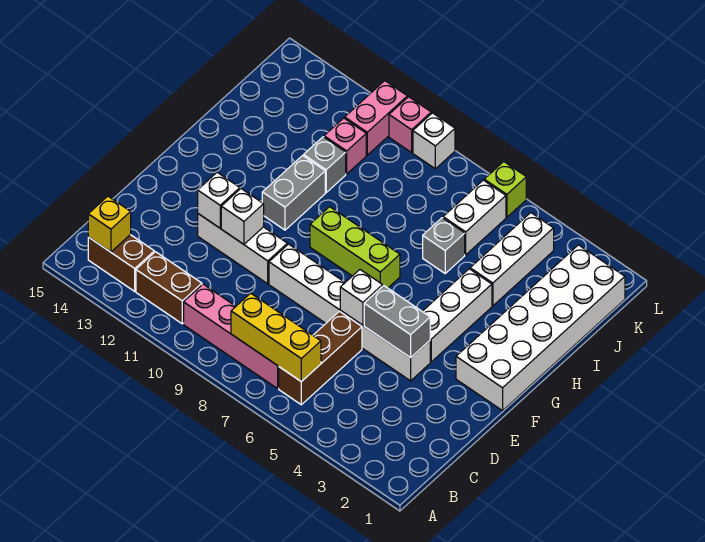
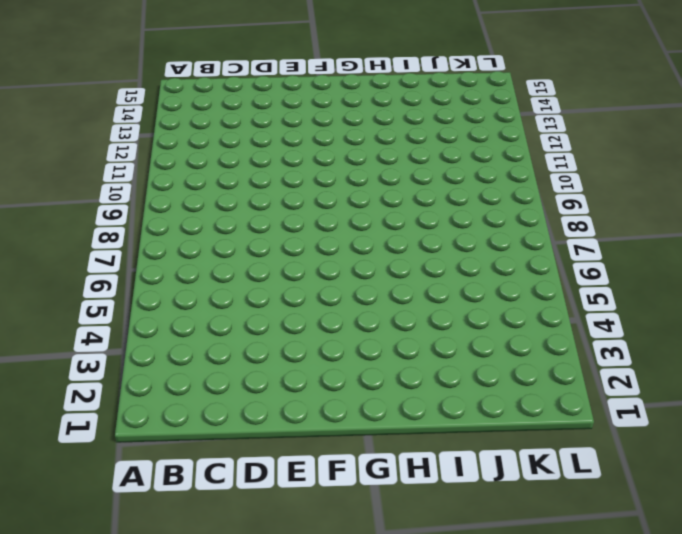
none -> brown brick B6:D6 level 1
none -> pink brick B7:B10 level 1
none -> brown brick B11:B12 level 1

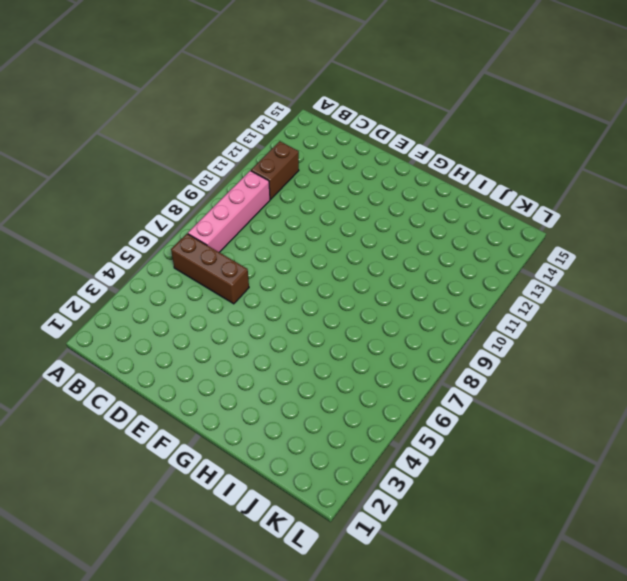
none -> brown brick B13:B14 level 1
none -> white brick E4:E9 level 1
none -> white brick E10:E12 level 1

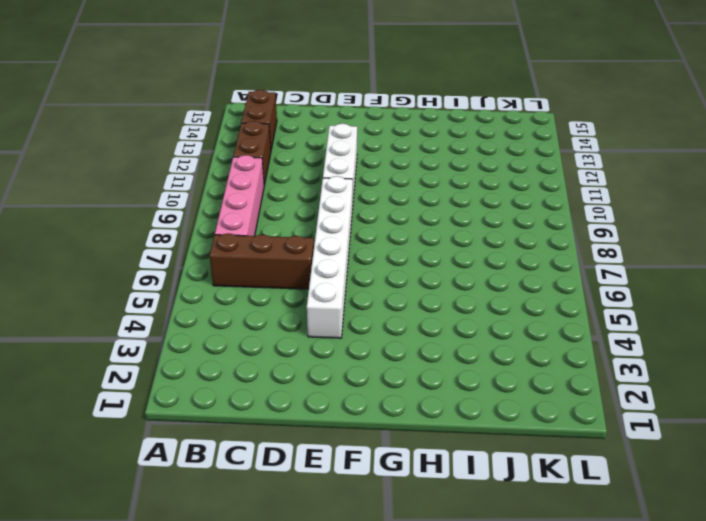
none -> white brick F1:K2 level 1
none -> white brick F4:H4 level 1
none -> lime brick G7:G9 level 1

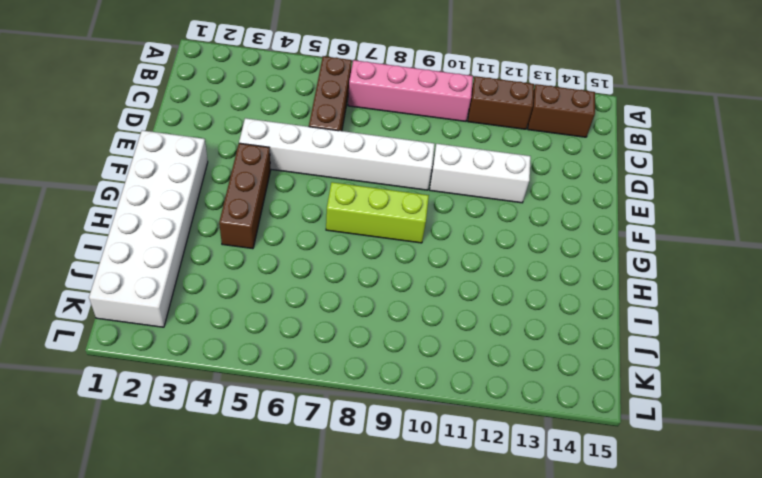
brown brick F4:H4 level 1 -> white brick F4:H4 level 1
none -> grey brick G11:H11 level 1
none -> white brick I4:K4 level 1
none -> grey brick I6 level 1

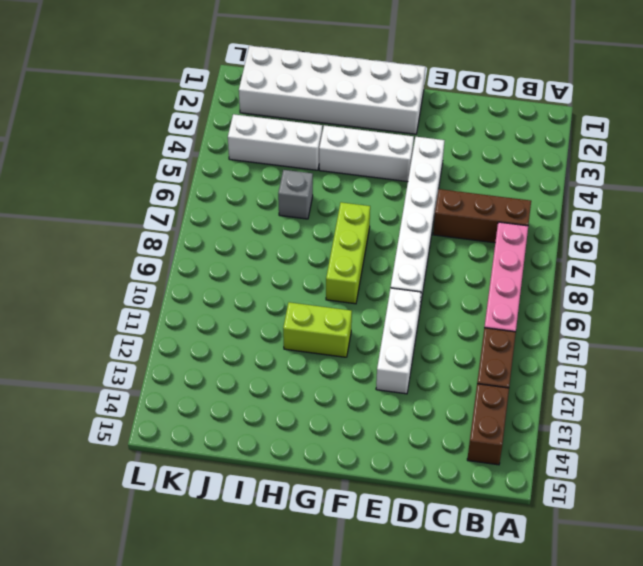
lime brick G11:H11 level 1 -> grey brick G11:H11 level 1
none -> grey brick I11 level 1
none -> white brick J6:K6 level 1
none -> pink brick J11 level 1

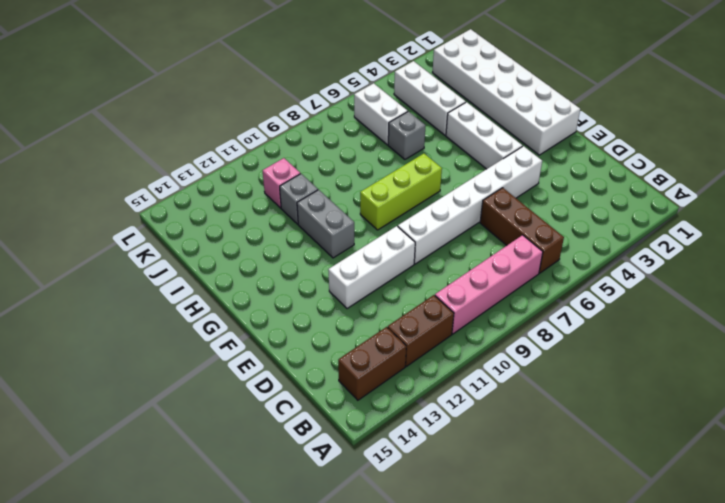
none -> pink brick K11:L11 level 1
none -> lime brick L6 level 1
none -> white brick L9 level 1

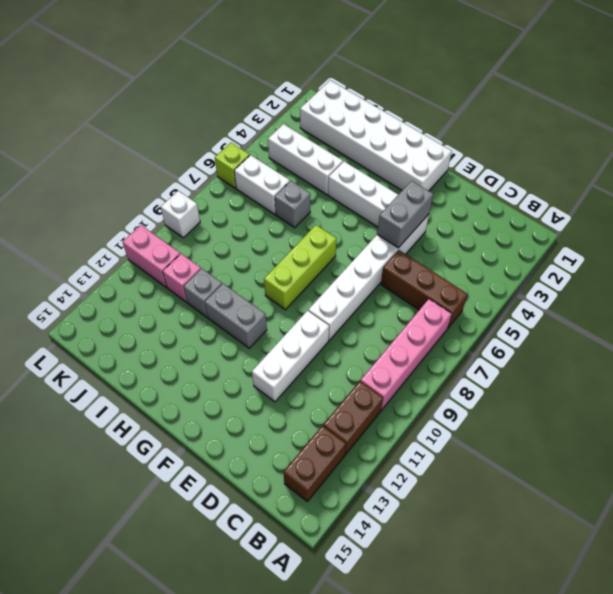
none -> pink brick L10 level 1
none -> yellow brick B6:B8 level 2
none -> yellow brick B14 level 2

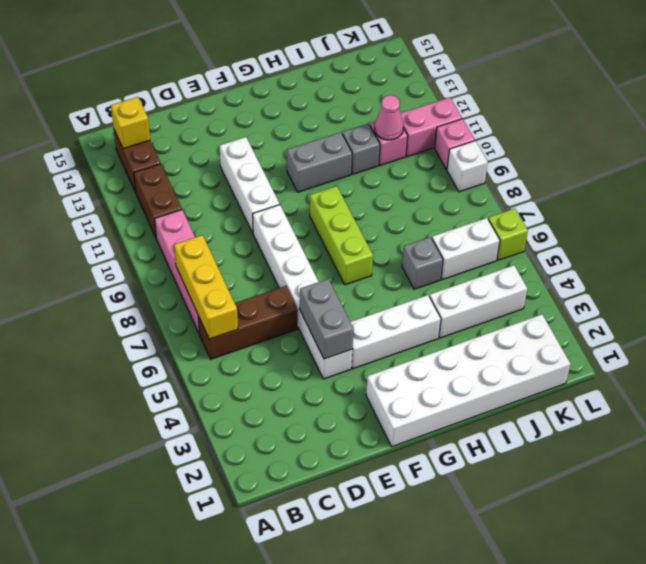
pink cone J11 level 2 -> none
none -> white brick E6 level 2
none -> white brick E11 level 2
none -> white brick E12 level 2

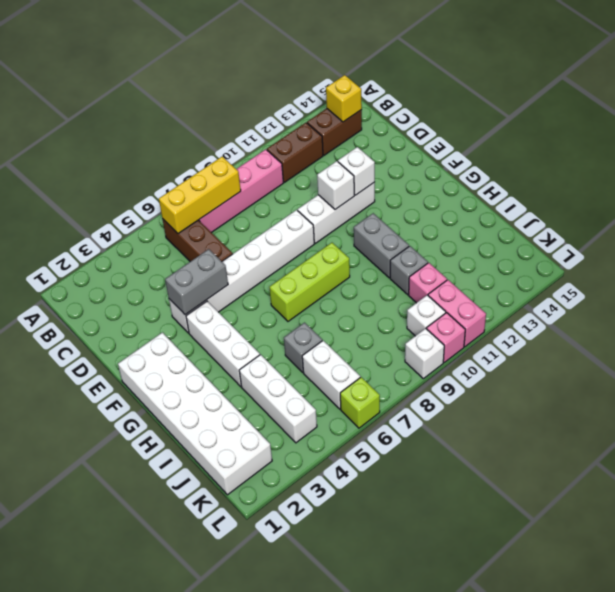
white brick K10 level 1 -> white brick E6 level 2

